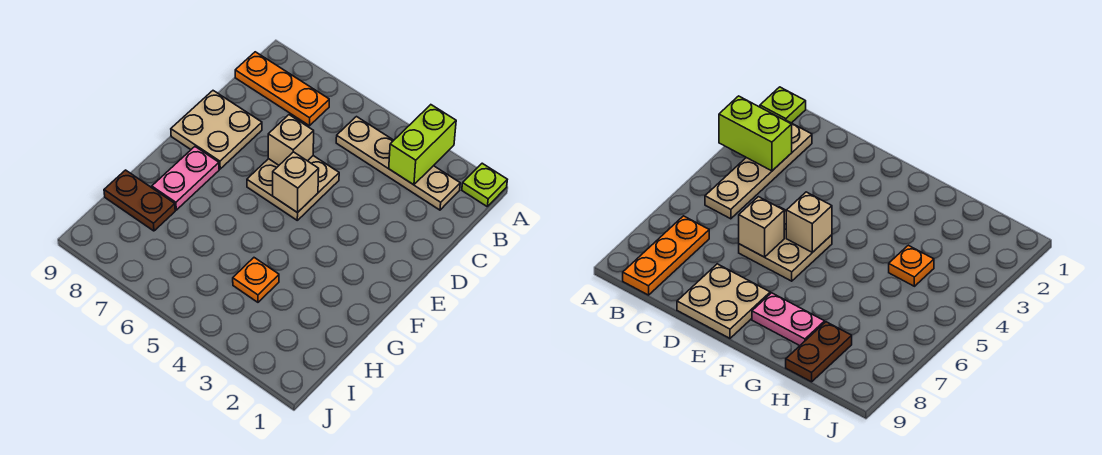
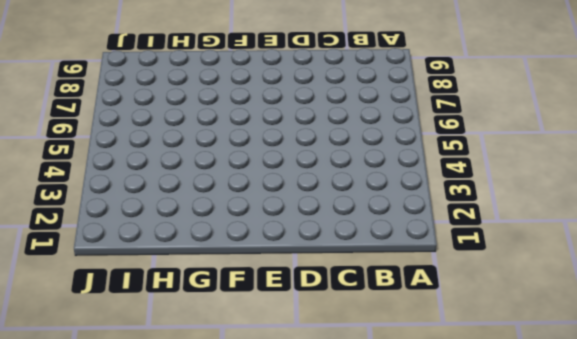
none -> lime plate A1 level 1
none -> tan plate B2:B5 level 1

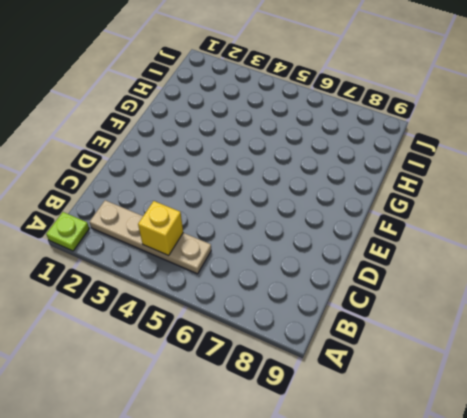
yellow brick B4 level 2 -> none
none -> orange plate B7:B9 level 1
none -> tan plate D5:E6 level 1

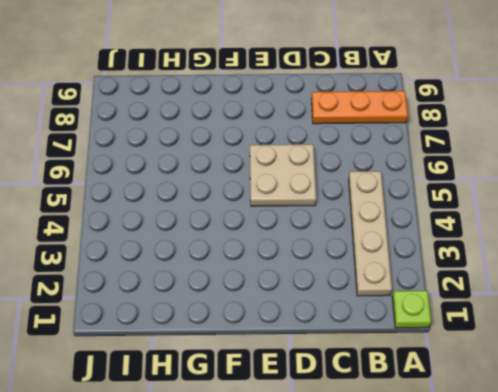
orange plate A8:C8 level 1 -> orange plate B7:B9 level 1
none -> tan plate D8:E9 level 1
none -> pink plate F8:G8 level 1

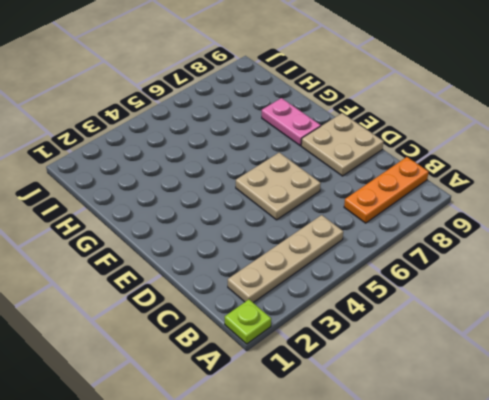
none -> orange plate H4 level 1
none -> brown plate H8:H9 level 1

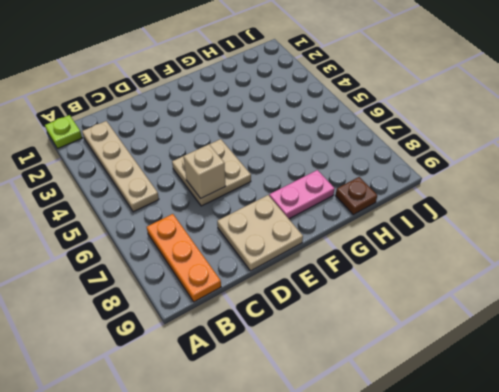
brown plate H9 level 1 -> brown plate H8:H9 level 1
none -> orange plate H4 level 1
none -> lime brick A3:B3 level 2

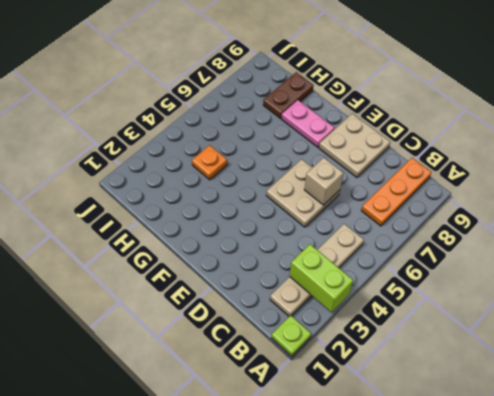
none -> tan brick E5 level 2

